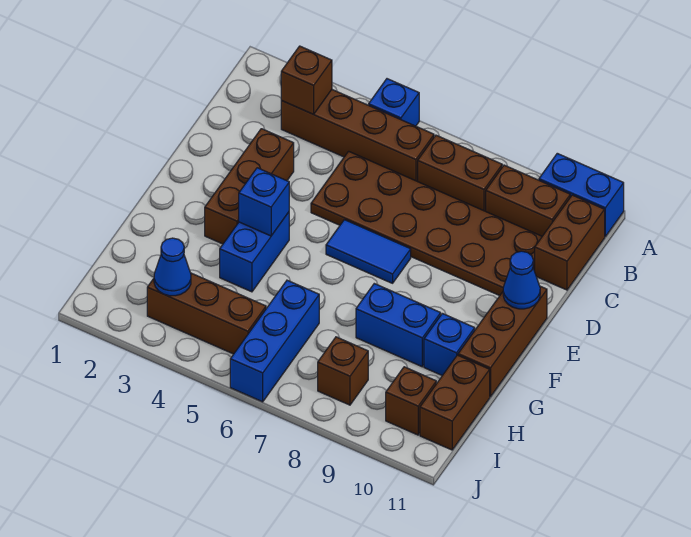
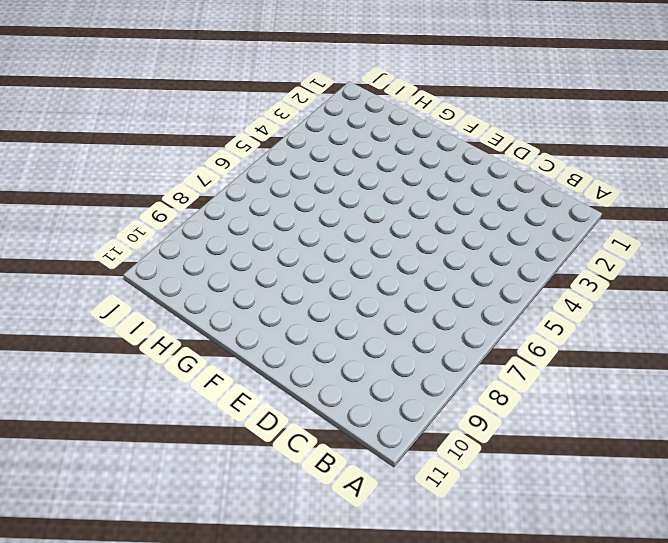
none -> blue brick A5 level 1
none -> blue brick A10:A11 level 1
none -> brown brick B3:B6 level 1

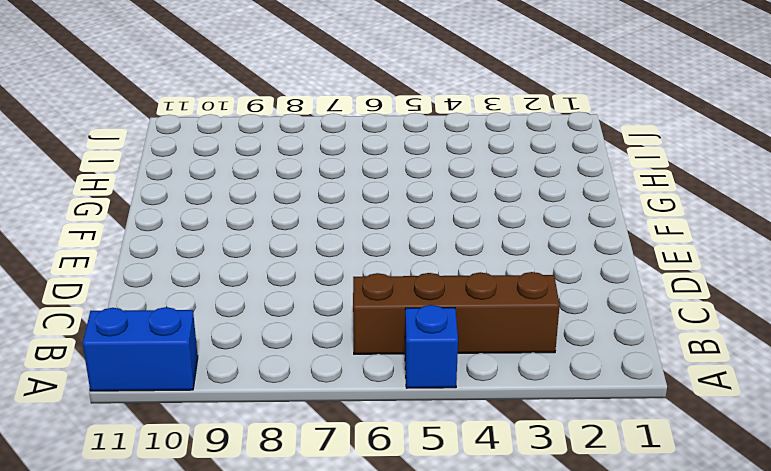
none -> brown brick B7:B8 level 1
none -> brown brick B9:B10 level 1
none -> brown brick B11:C11 level 1

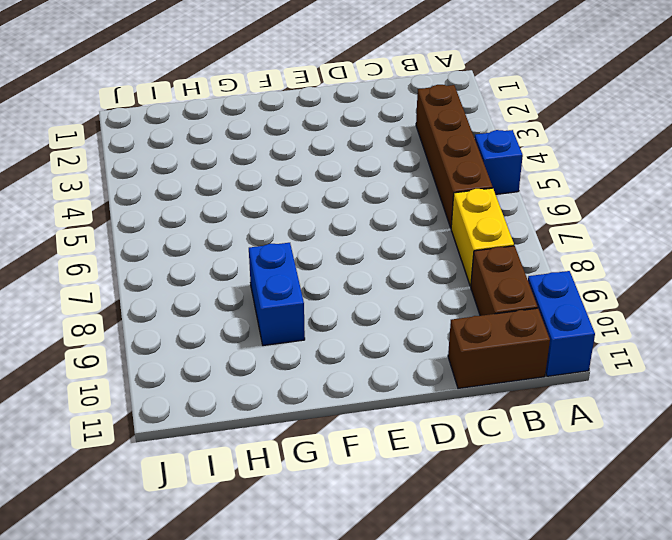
yellow brick B7:B8 level 1 -> brown brick B7:B8 level 1
none -> brown plate C5:D10 level 1
none -> brown brick D3:F3 level 1
none -> blue tile E6:E7 level 1

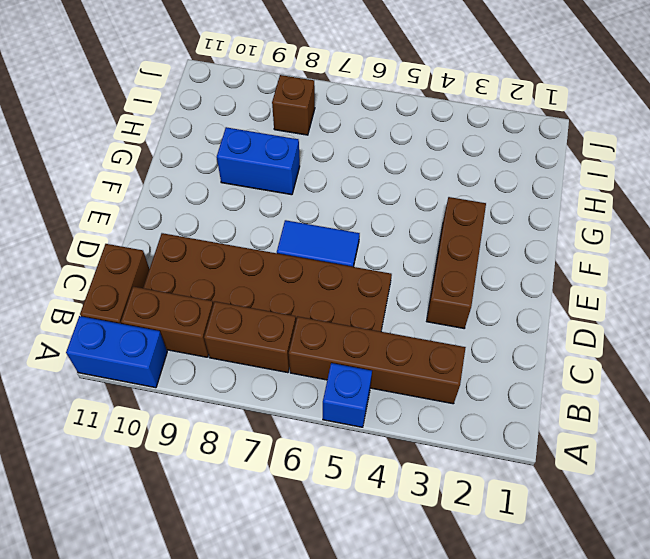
none -> brown brick E11:G11 level 1
none -> blue brick F4:G4 level 1
none -> blue brick G10 level 1

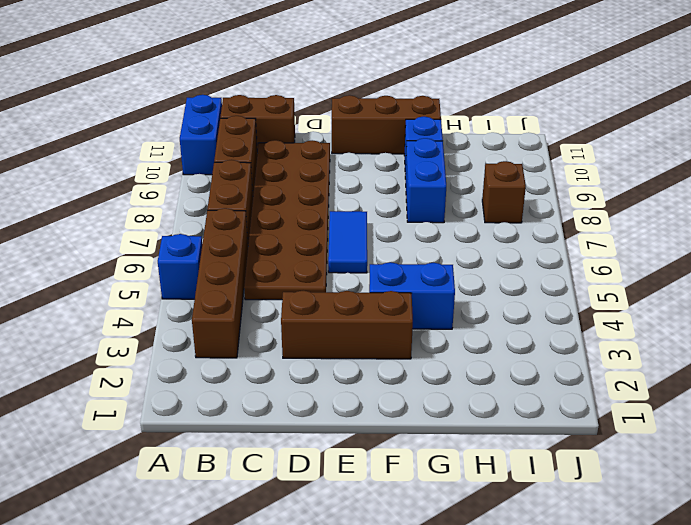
none -> blue brick H6:J6 level 1
none -> brown brick H11:I11 level 1
none -> brown brick I3:I5 level 1

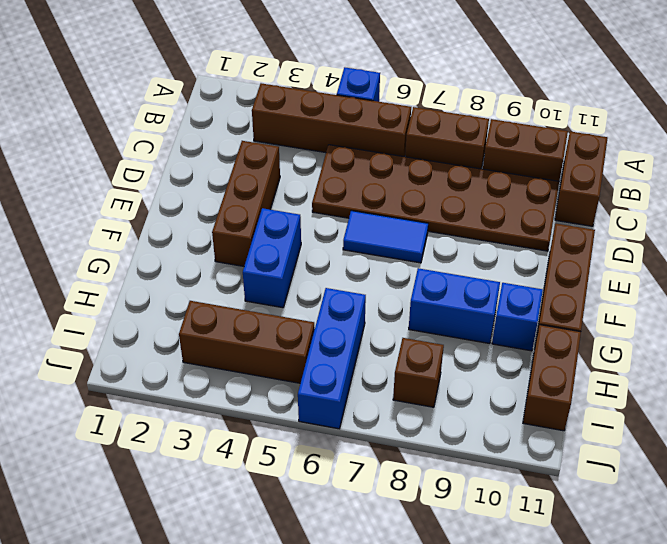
none -> blue brick A10:A11 level 1
none -> brown brick I10 level 1
none -> brown brick B3 level 2

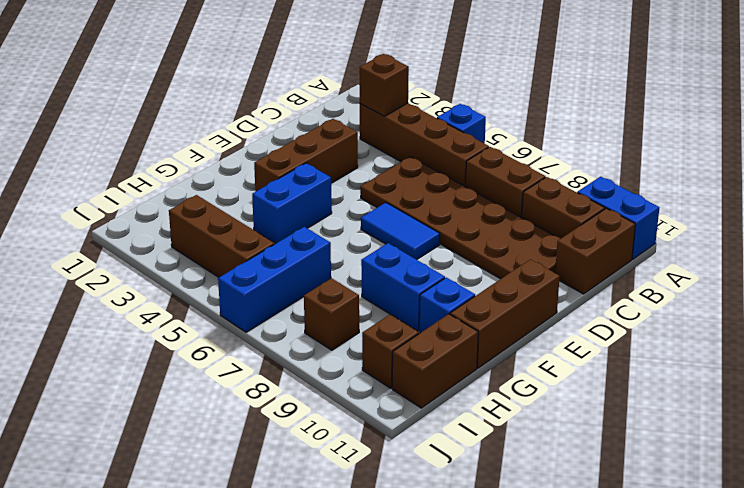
none -> blue cone E11 level 2
none -> blue brick F4 level 2
none -> blue cone I3 level 2

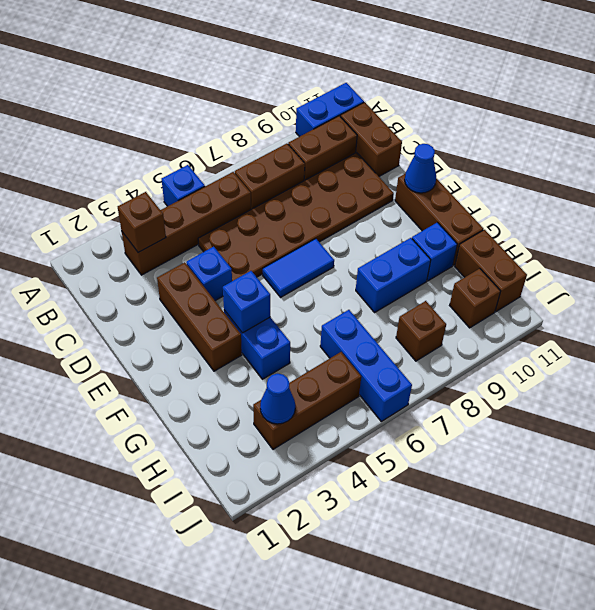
blue brick D4 level 1 -> none

